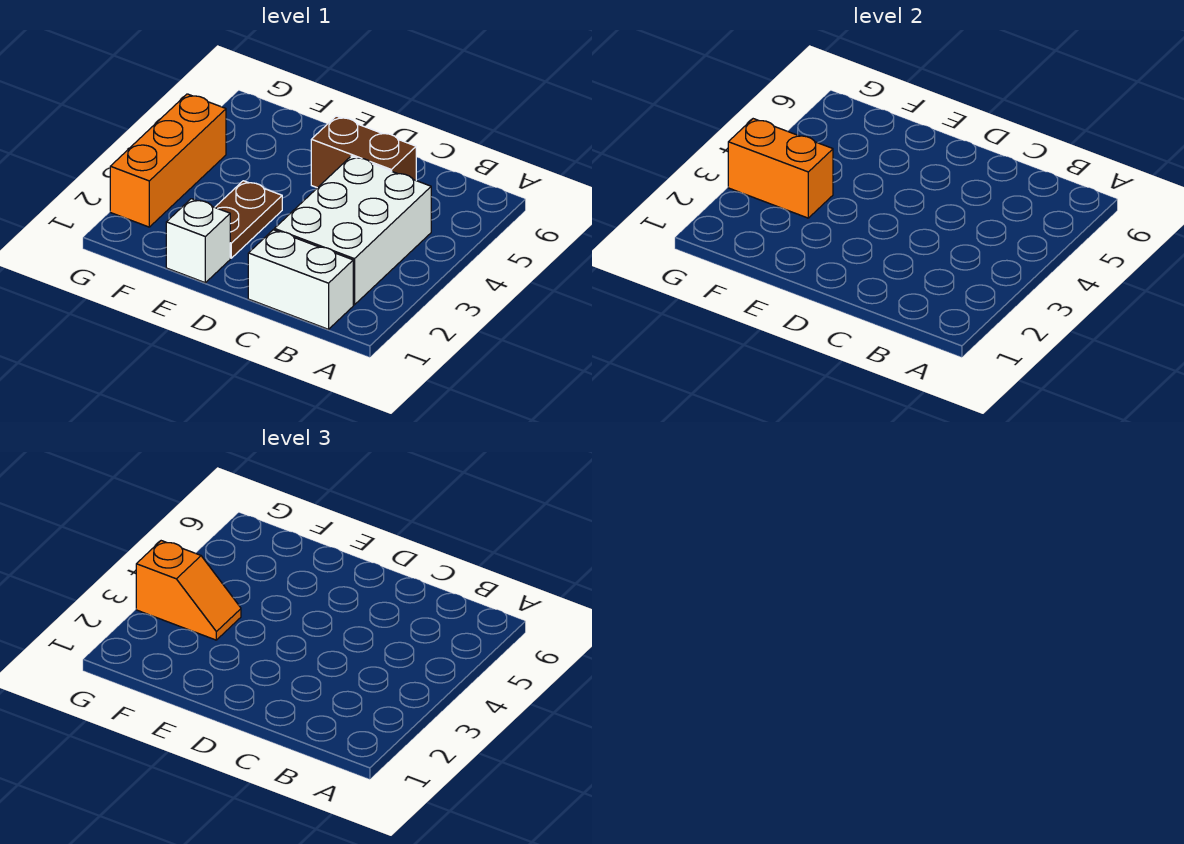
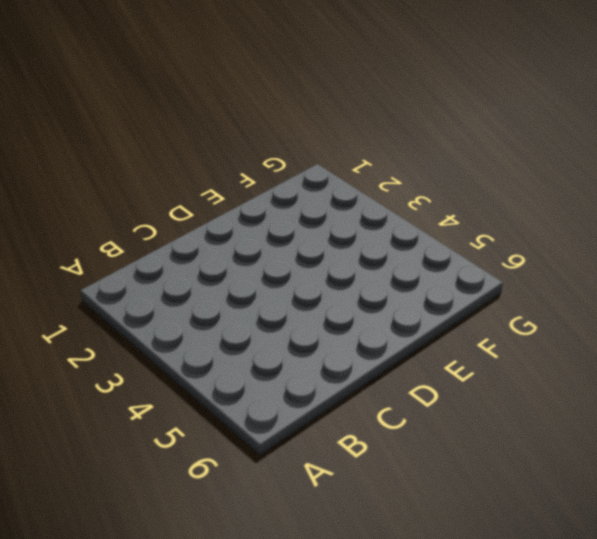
none -> white brick B1:C1 level 1
none -> white brick B2:C4 level 1

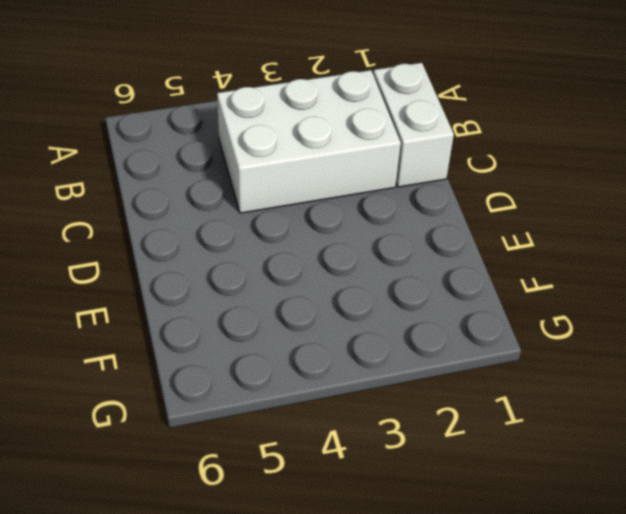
none -> brown brick C5:D5 level 1
none -> white brick E1 level 1

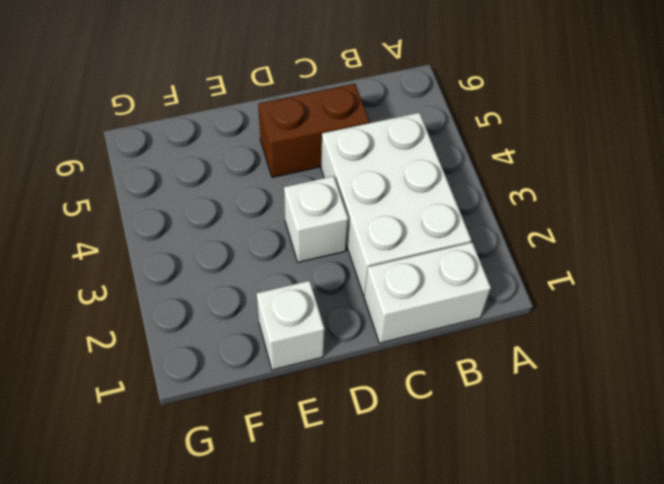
white brick D3 level 1 -> none
none -> brown plate E2:E3 level 1
none -> orange brick G2:G4 level 1

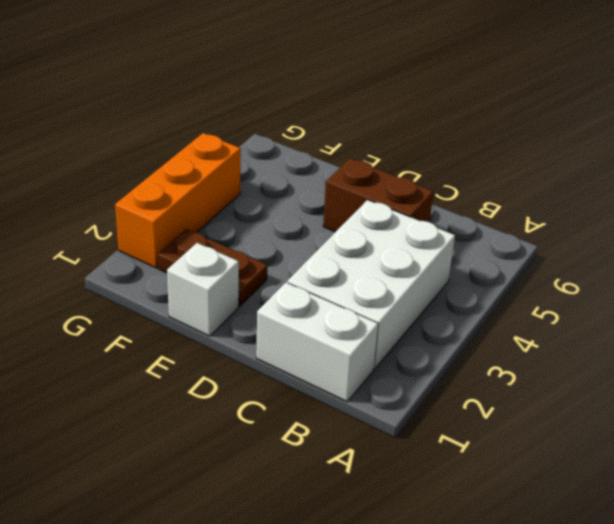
brown plate E2:F2 level 1 -> brown plate E2:E3 level 1
none -> orange brick F3:G3 level 2
none -> orange slope F3:G3 level 3 top G

